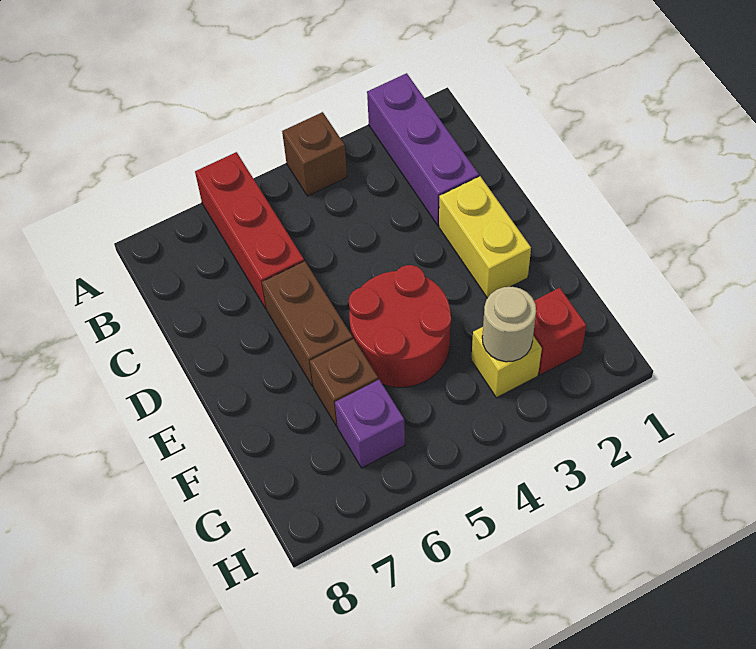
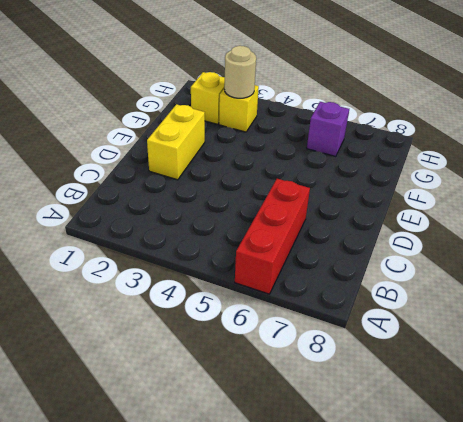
yellow brick G2 level 1 -> red brick G2 level 1
none -> purple brick A2:C2 level 1
none -> brown brick A4 level 1

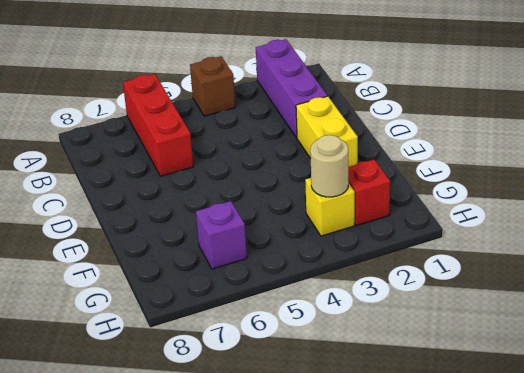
none -> brown brick D6:E6 level 1
none -> red round brick E4:F5 level 1

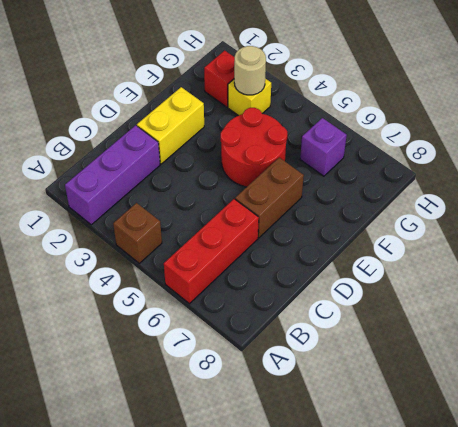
none -> brown brick F6 level 1

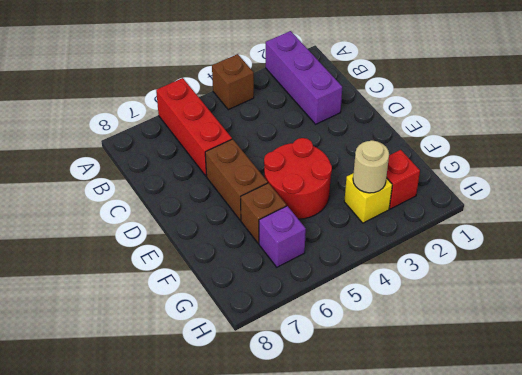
none -> yellow brick D2:E2 level 1

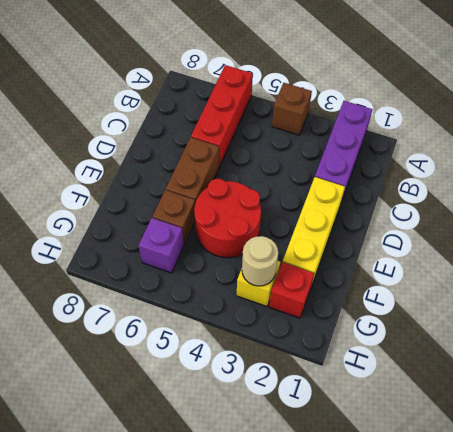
yellow brick D2:F2 level 1 -> yellow brick D2:E2 level 1

